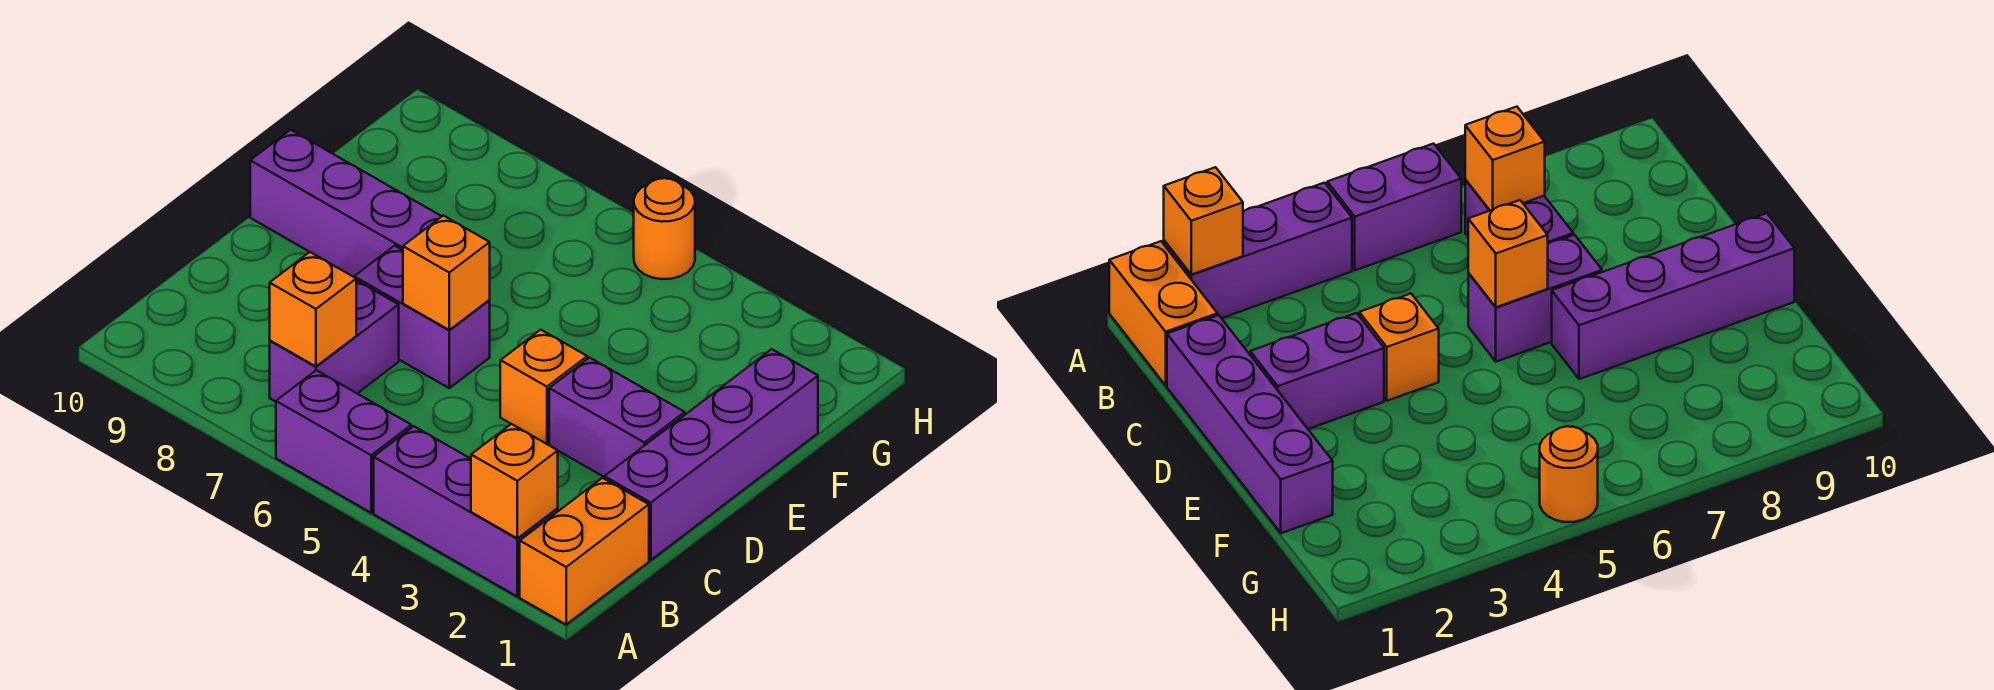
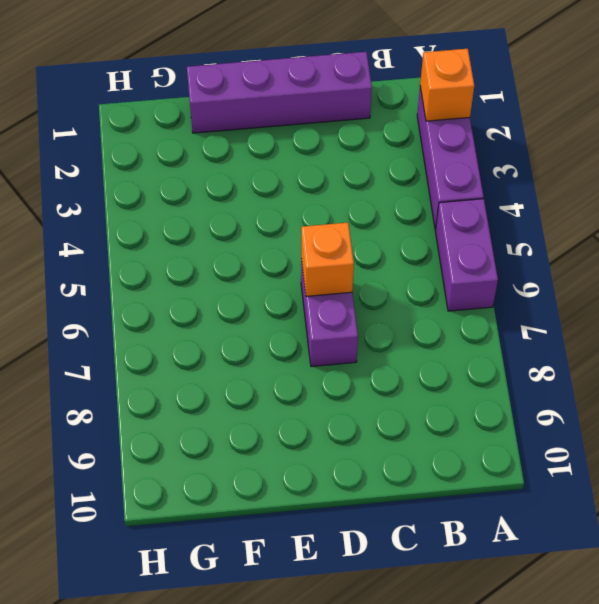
none -> orange brick A1:B1 level 1
none -> purple brick B7:C7 level 1
none -> purple brick D2:D3 level 1

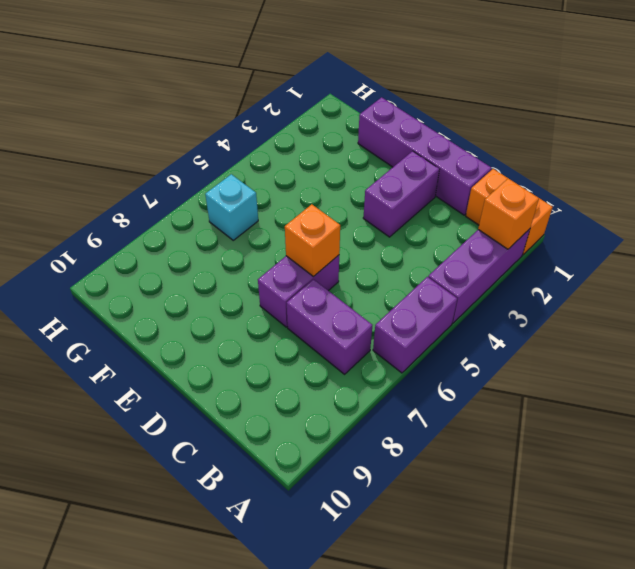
cyan brick G6 level 1 -> none
none -> orange brick D4 level 1
none -> purple brick E7:E10 level 1
none -> orange round brick H5 level 1

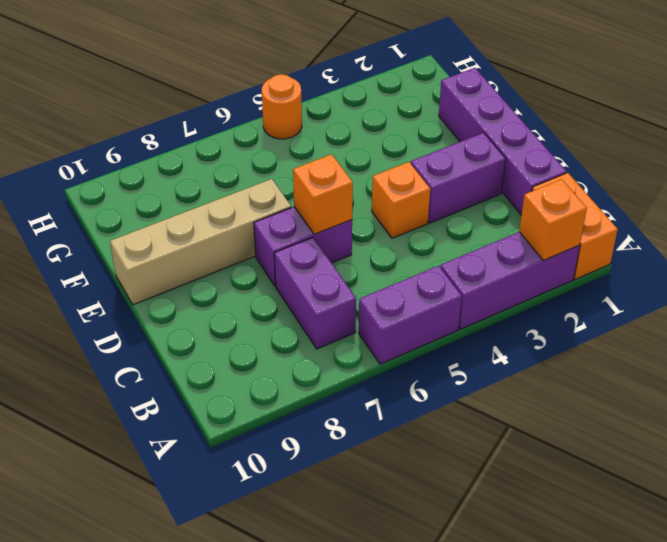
tan brick E7:E10 level 1 -> purple brick E7:E10 level 1
none -> orange brick B7 level 2

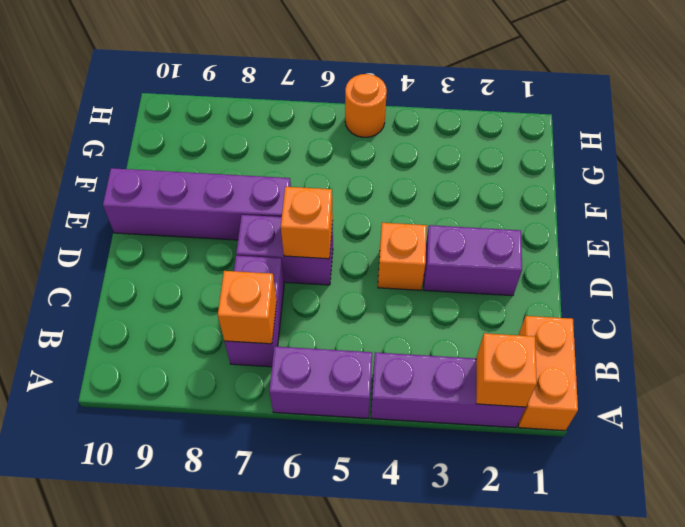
none -> purple brick C1:F1 level 1

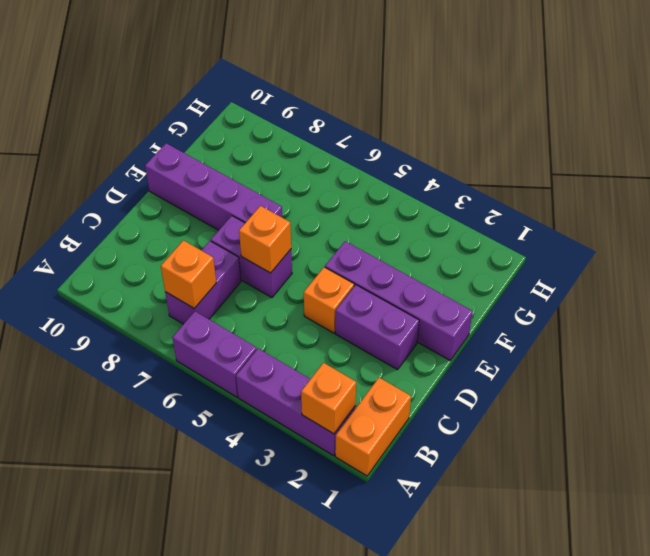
purple brick E1:E4 level 1 -> purple brick C1:F1 level 1
none -> orange round brick H5 level 1

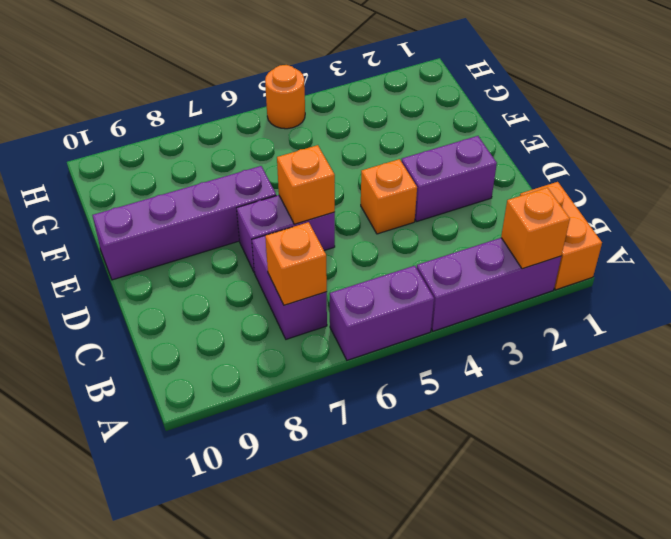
none -> purple brick C1:F1 level 1

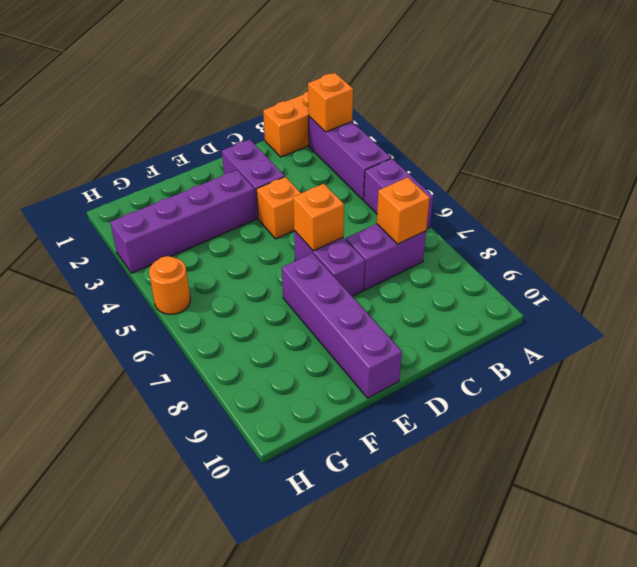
purple brick E3:H3 level 1 -> purple brick C1:F1 level 1

